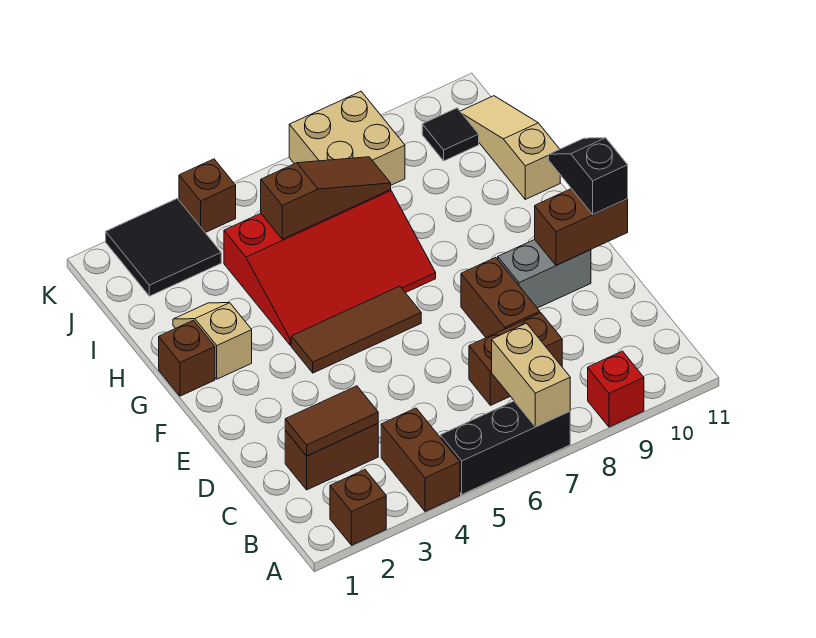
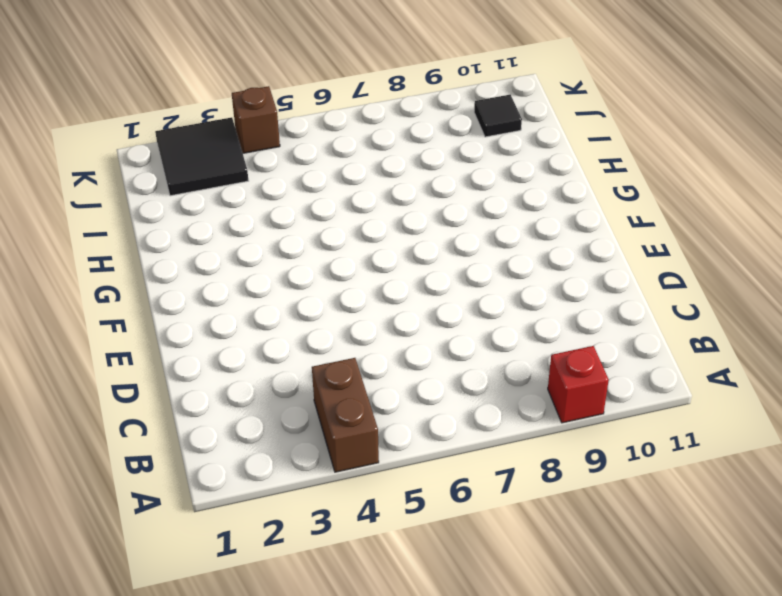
none -> brown brick A2 level 1
none -> black brick A5:A7 level 1
none -> brown brick C2:C3 level 1

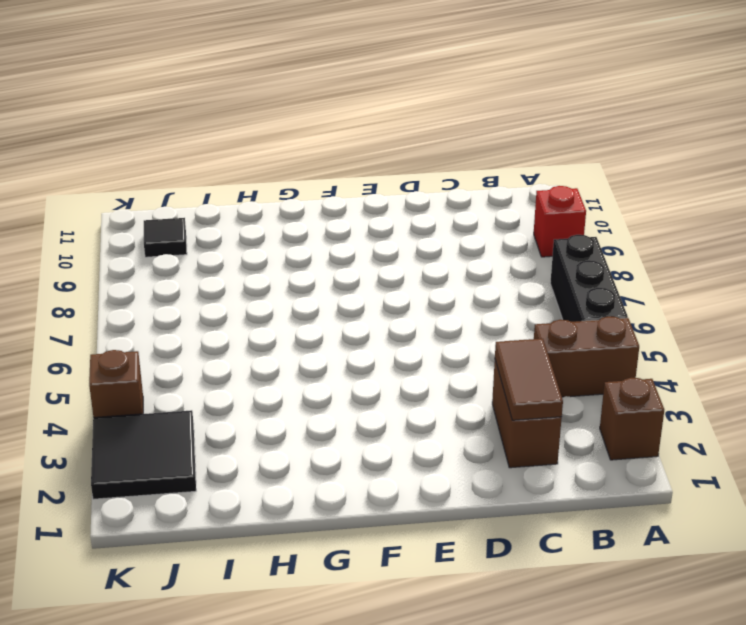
none -> brown brick C7:C8 level 1
none -> brown brick D8:E8 level 1
none -> grey brick E9:E10 level 1

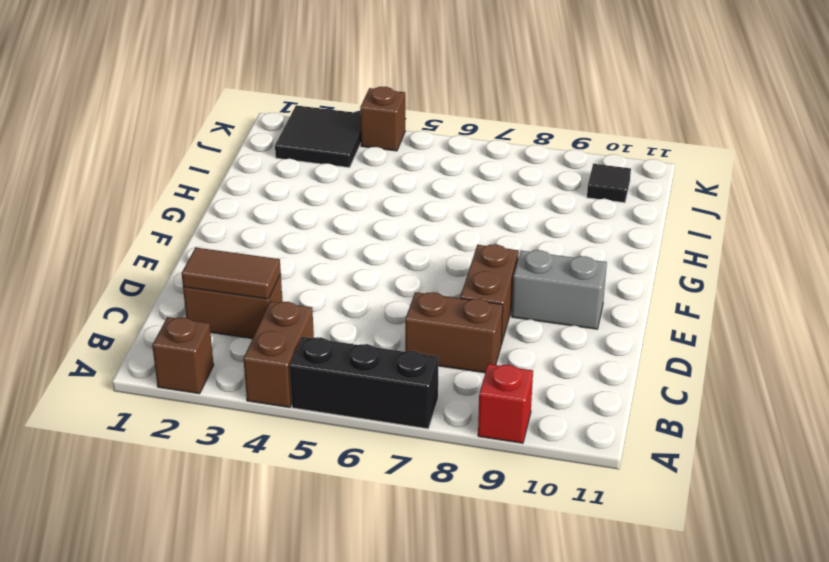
none -> brown tile F4:F6 level 1
none -> brown brick G1 level 1
none -> tan slope G2:H2 level 1 top G

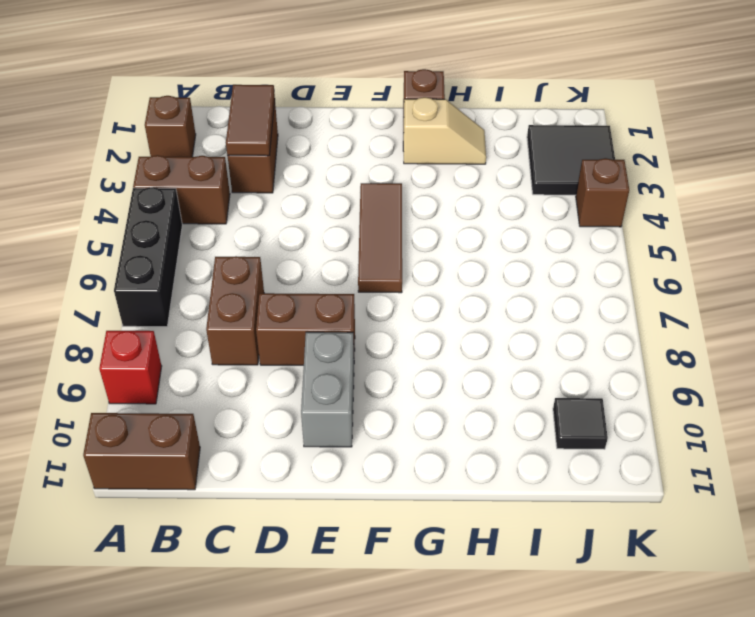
brown brick A11:B11 level 1 -> brown brick E10:E11 level 2
none -> red slope G4:I7 level 1 top I
none -> tan slope H11:J11 level 1 top H
none -> tan brick J7:K8 level 1

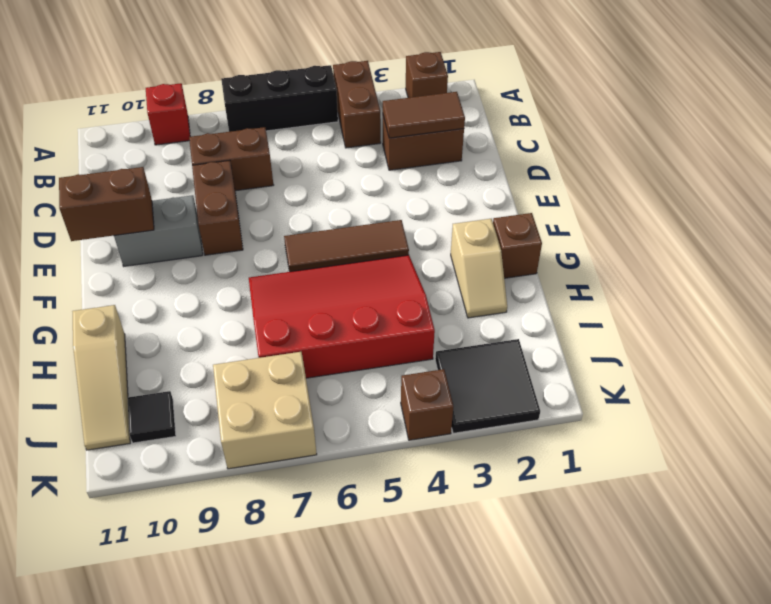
none -> tan brick A7:B7 level 2
none -> brown slope I5:I7 level 2 top 5
none -> black slope E11:F11 level 3 top E

